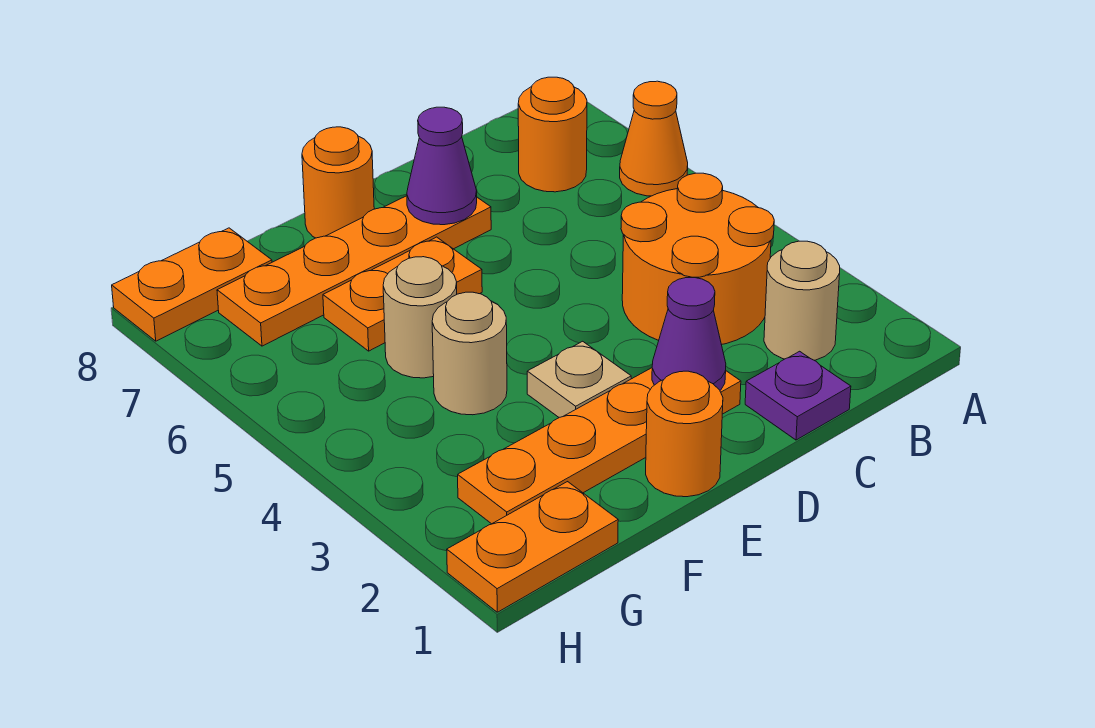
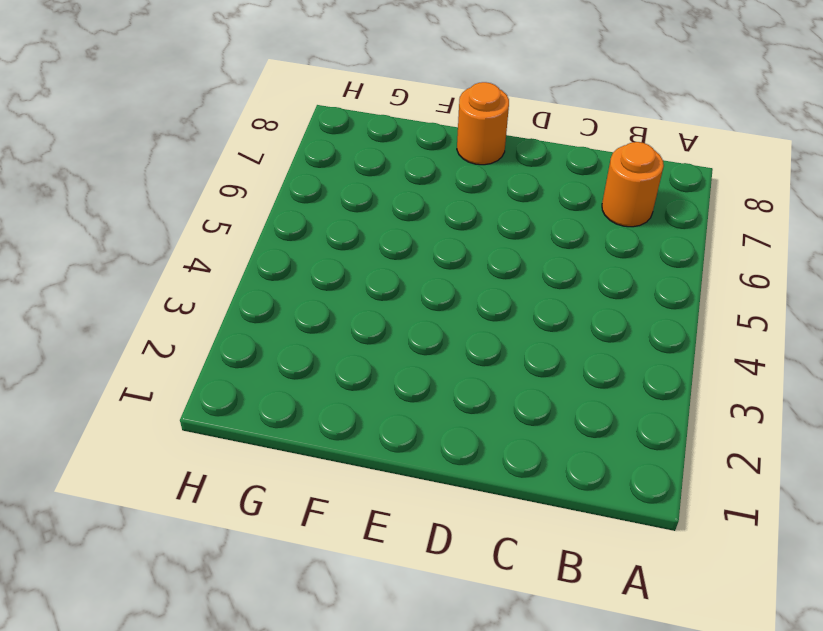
none -> orange cone A6 level 1
none -> tan round brick B2 level 1
none -> orange round brick B3:C4 level 1

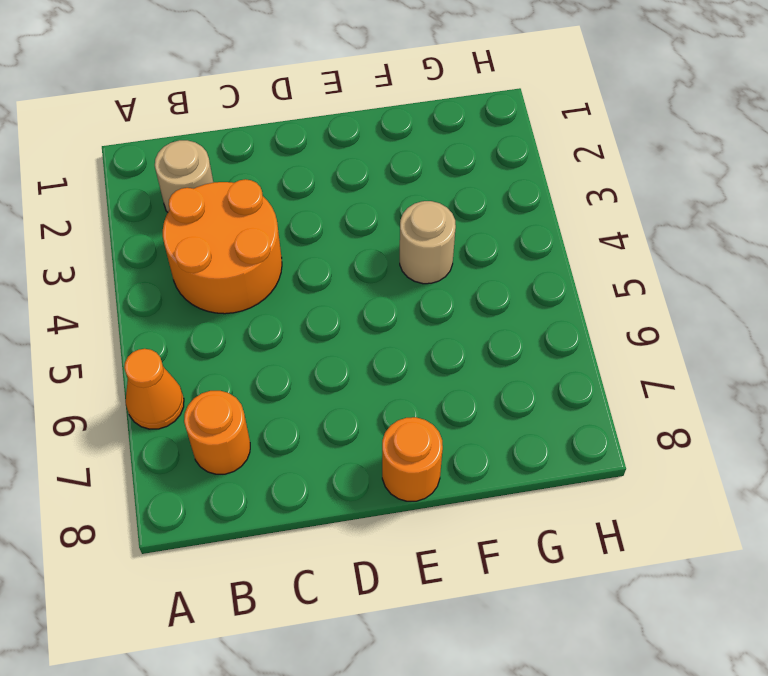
none -> purple plate C1 level 1
none -> orange plate D2:G2 level 1
none -> orange plate D7:G7 level 1

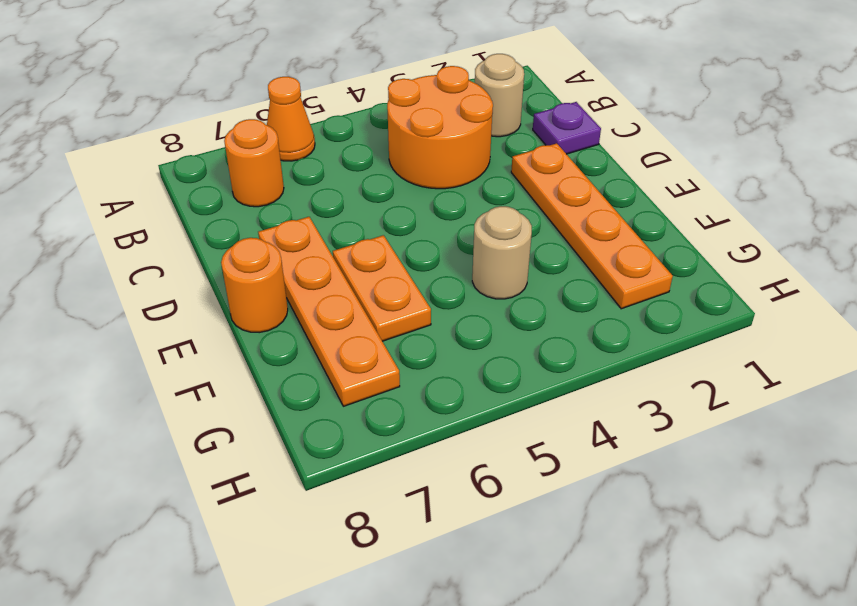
none -> orange round brick E1 level 1
none -> tan plate E3 level 1
none -> tan round brick F5 level 1

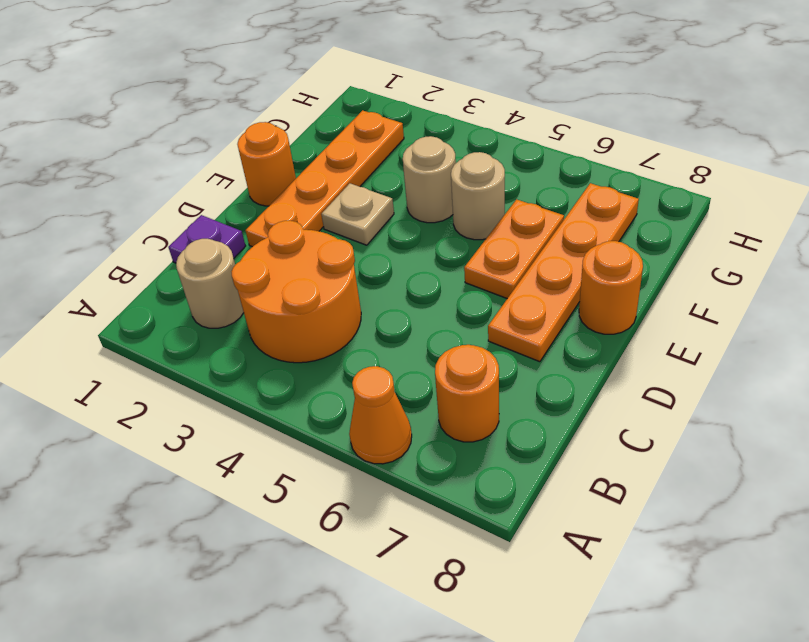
none -> orange plate G1:H1 level 1
none -> orange plate G8:H8 level 1
none -> purple cone D2 level 2

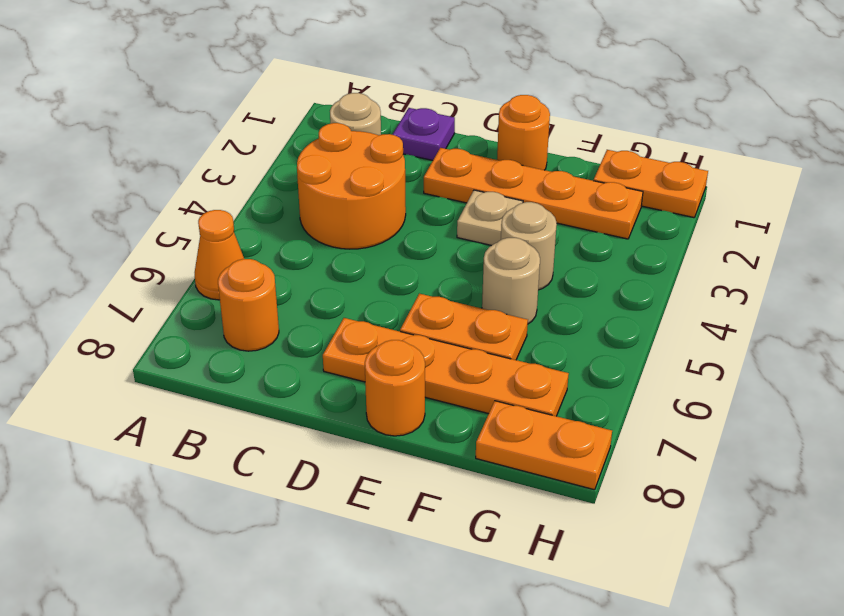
none -> purple cone D2 level 2
none -> purple cone D7 level 2

